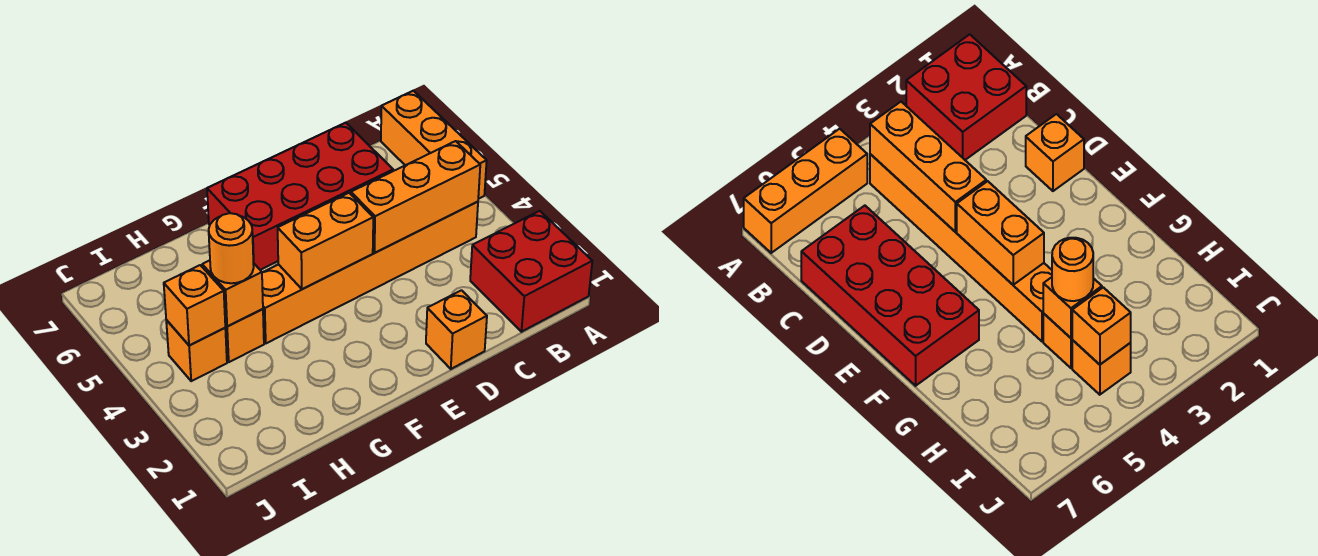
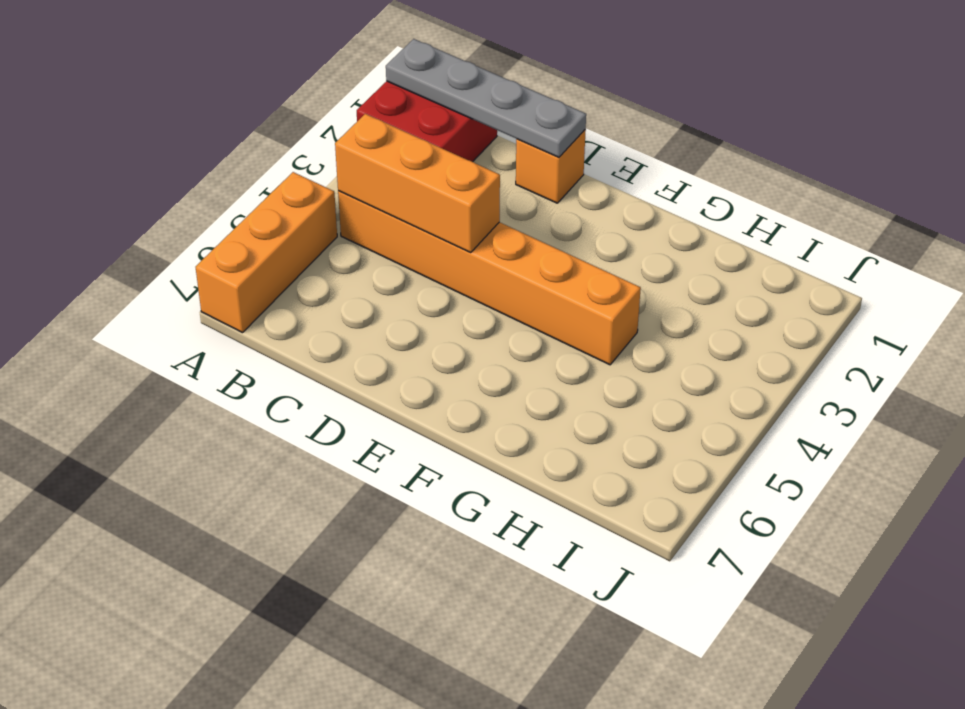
grey plate A1:D1 level 2 -> none
none -> red brick C6:F7 level 1
none -> orange brick H4 level 1
none -> orange brick I4 level 1

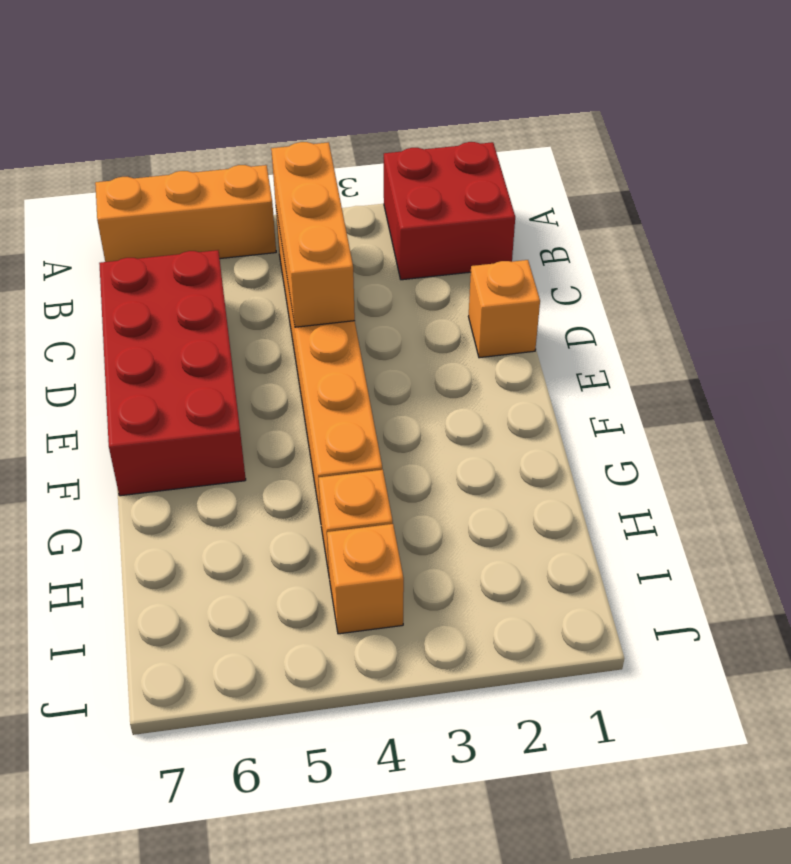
none -> orange brick E4:F4 level 2
none -> orange brick H4 level 2
none -> orange brick I4 level 2

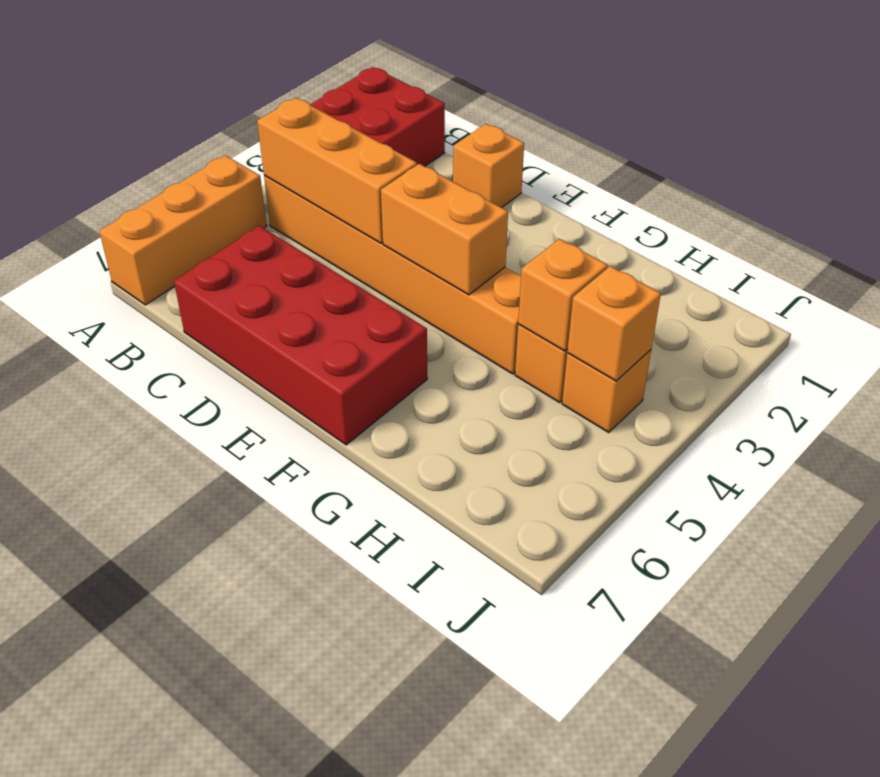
none -> orange round brick H4 level 3

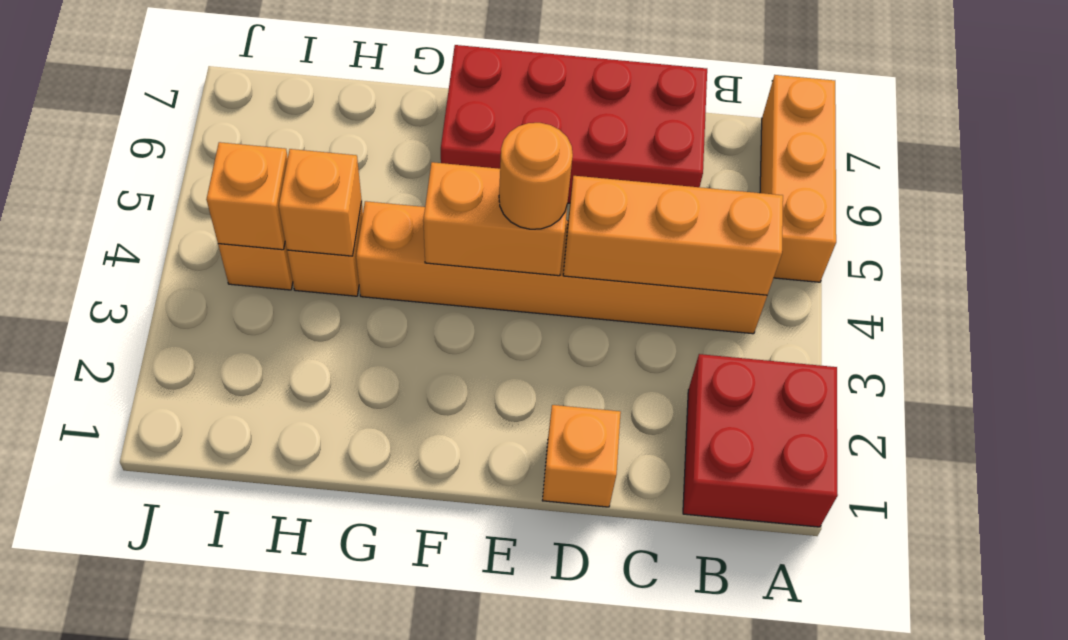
orange round brick E4 level 3 -> orange round brick H4 level 3

